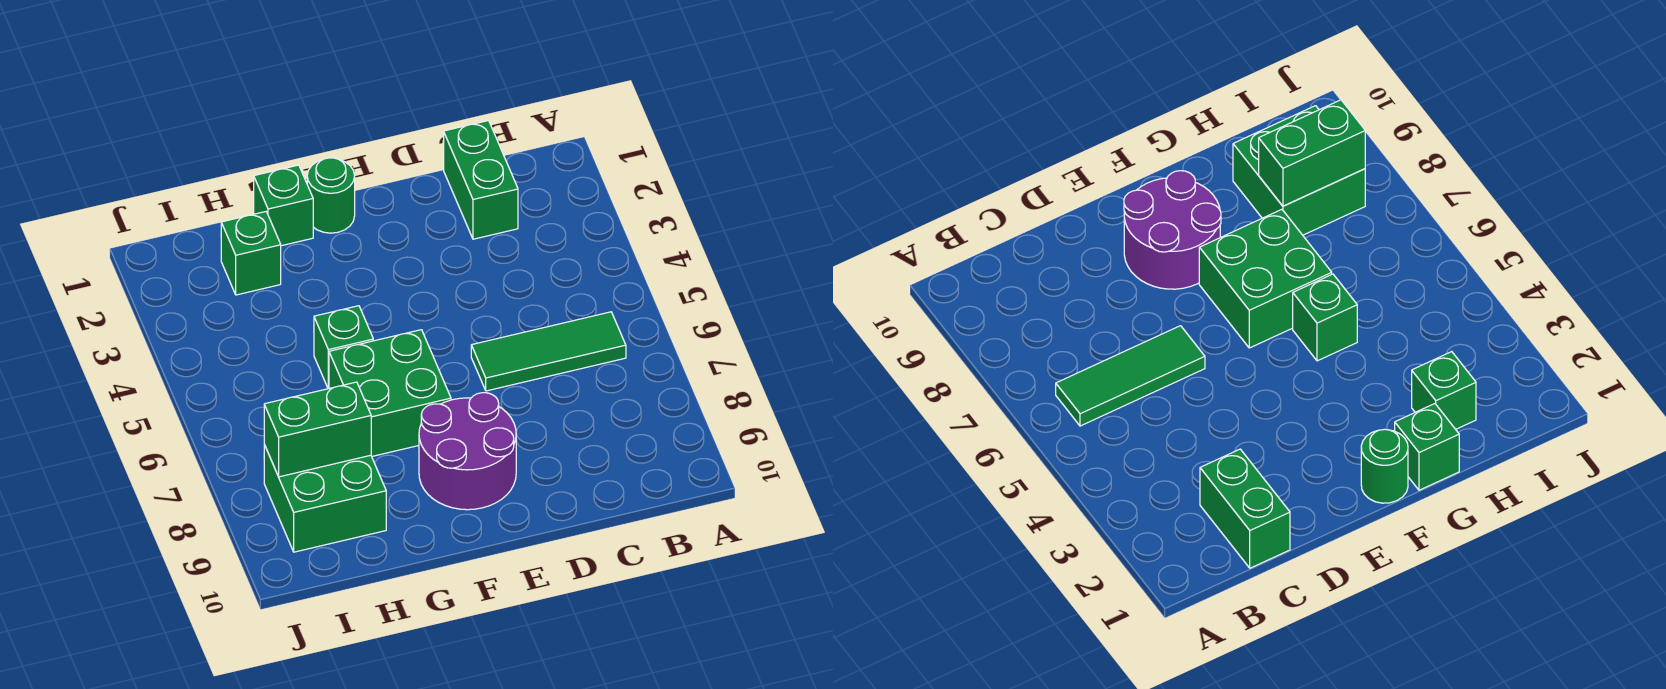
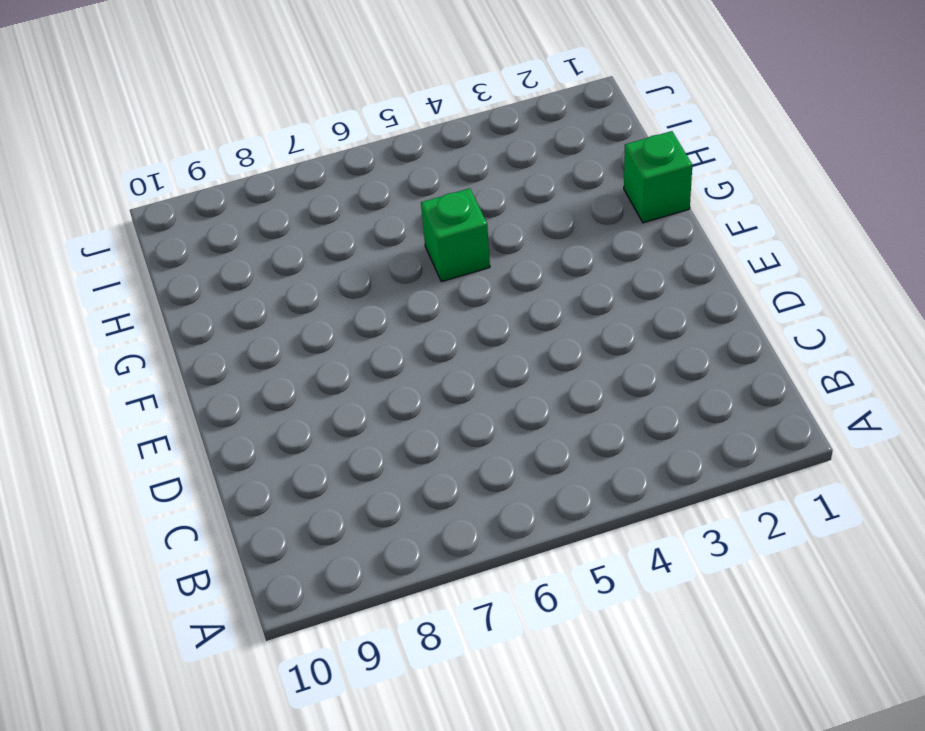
none -> green tile B6:D6 level 1
none -> green brick C1:C2 level 1

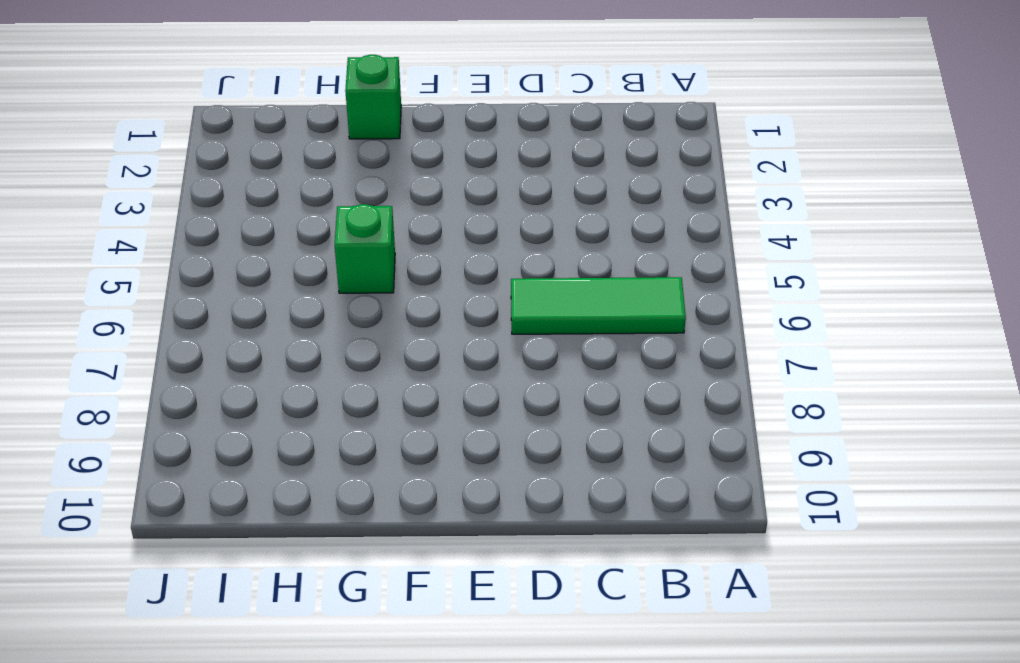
none -> green brick C1:C2 level 1
none -> purple round brick E8:F9 level 1

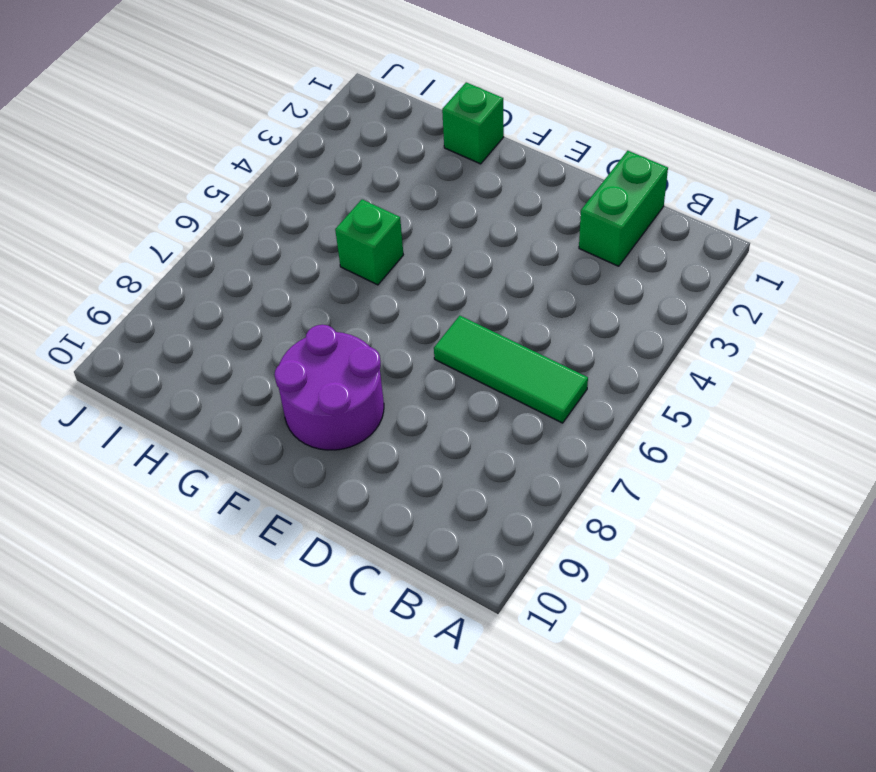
none -> green round brick F1 level 1
none -> green brick F6:G7 level 1

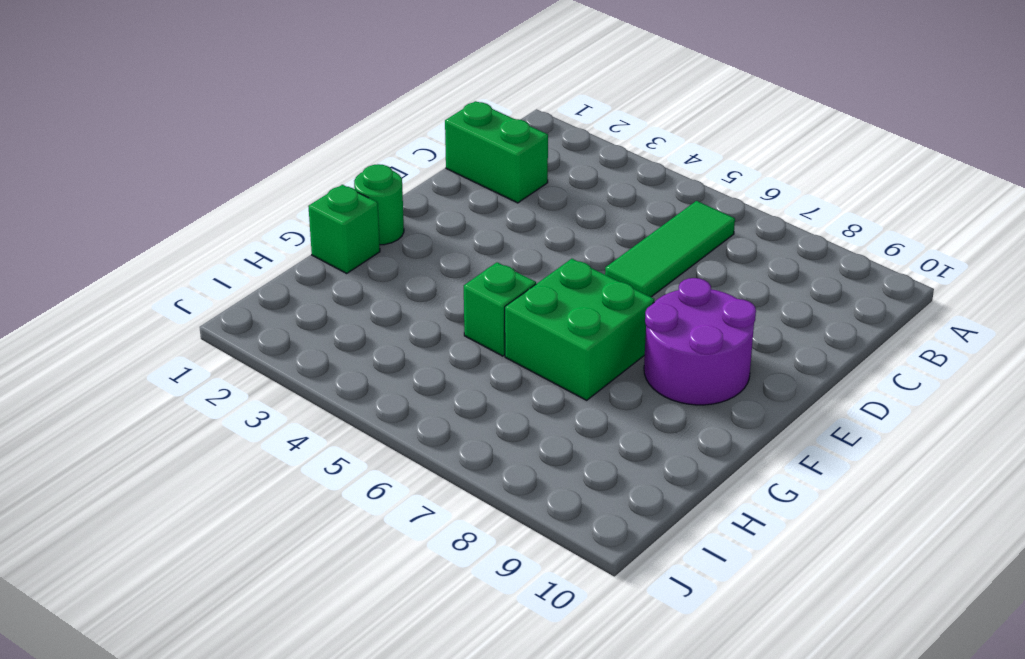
none -> green brick H2 level 1
none -> green brick H8:I9 level 1

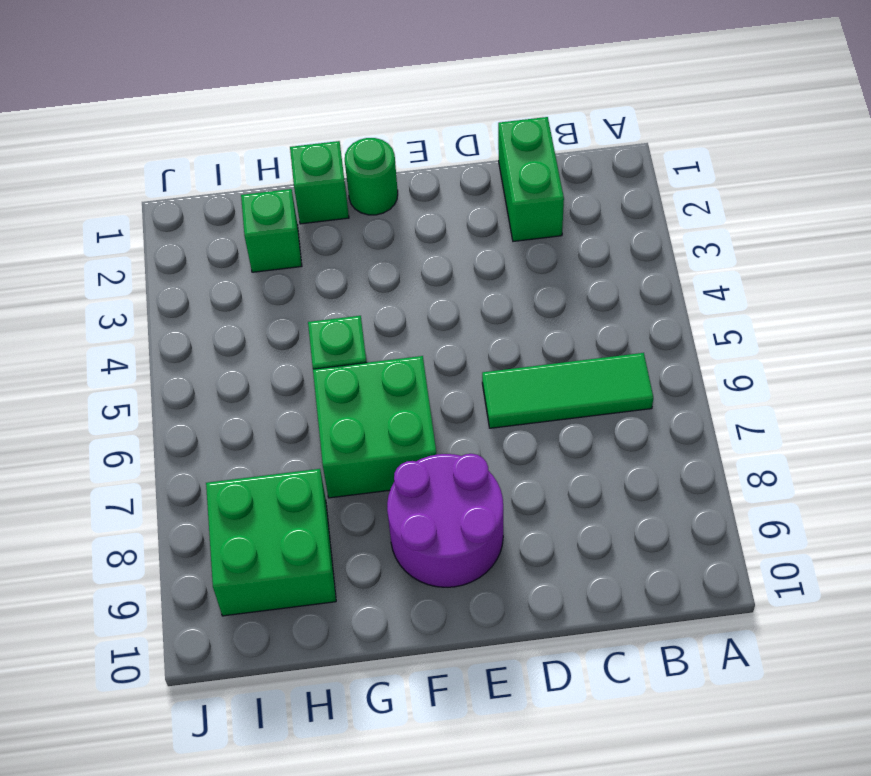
none -> green brick H8:I8 level 2

